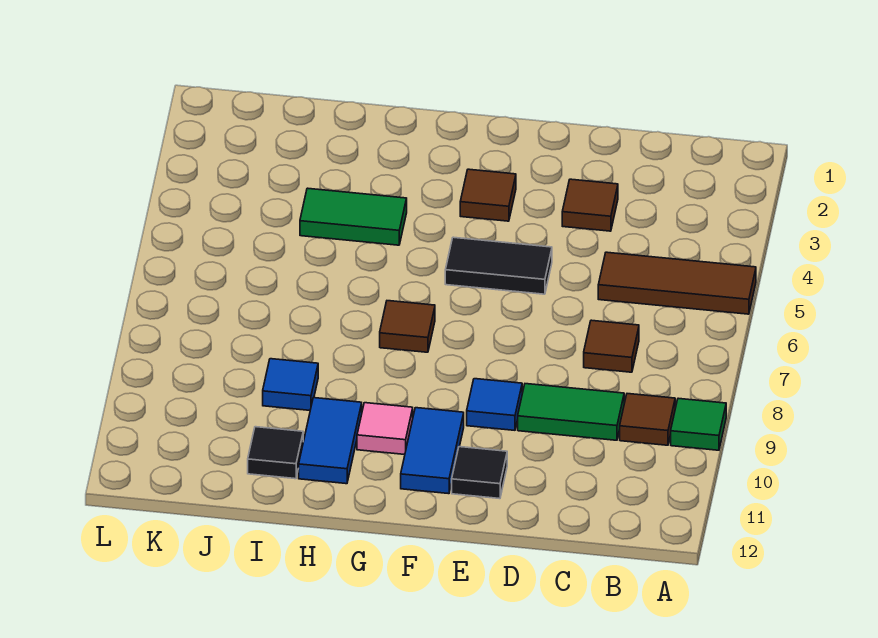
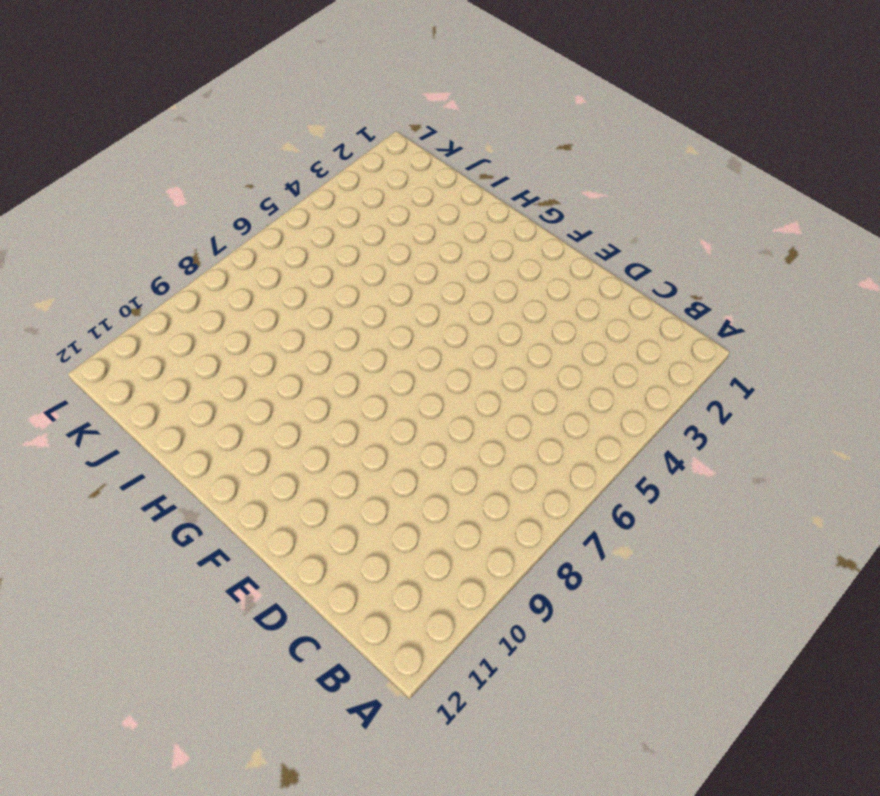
none -> brown tile A5:C5 level 1
none -> green tile A9 level 1
none -> brown tile B9 level 1

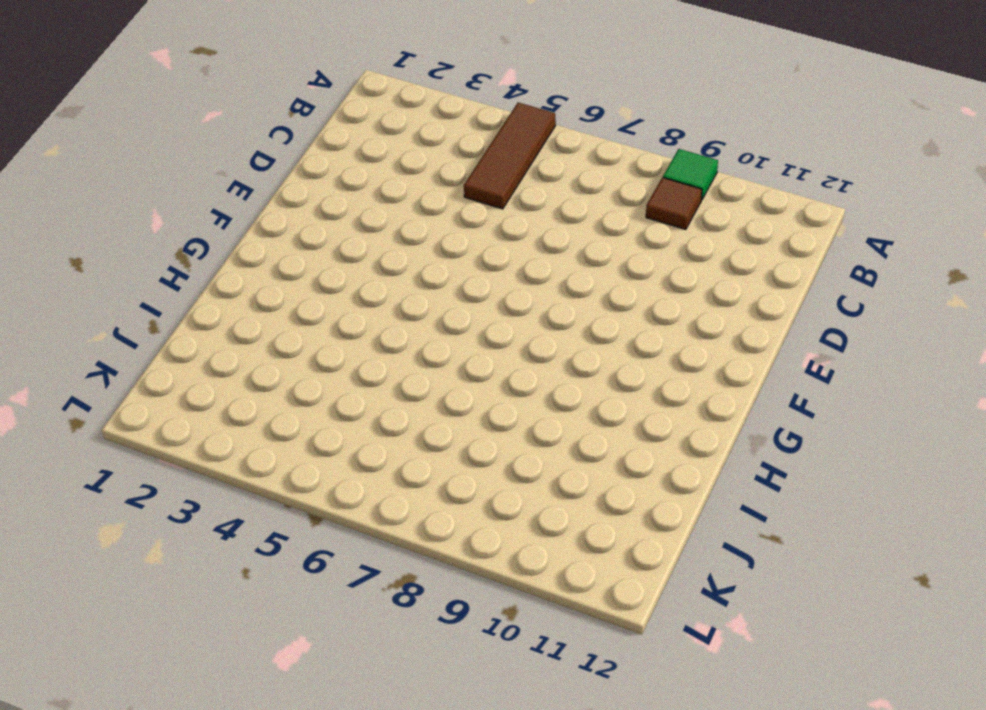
none -> brown tile C7 level 1
none -> green tile C9:D9 level 1
none -> brown tile D3 level 1

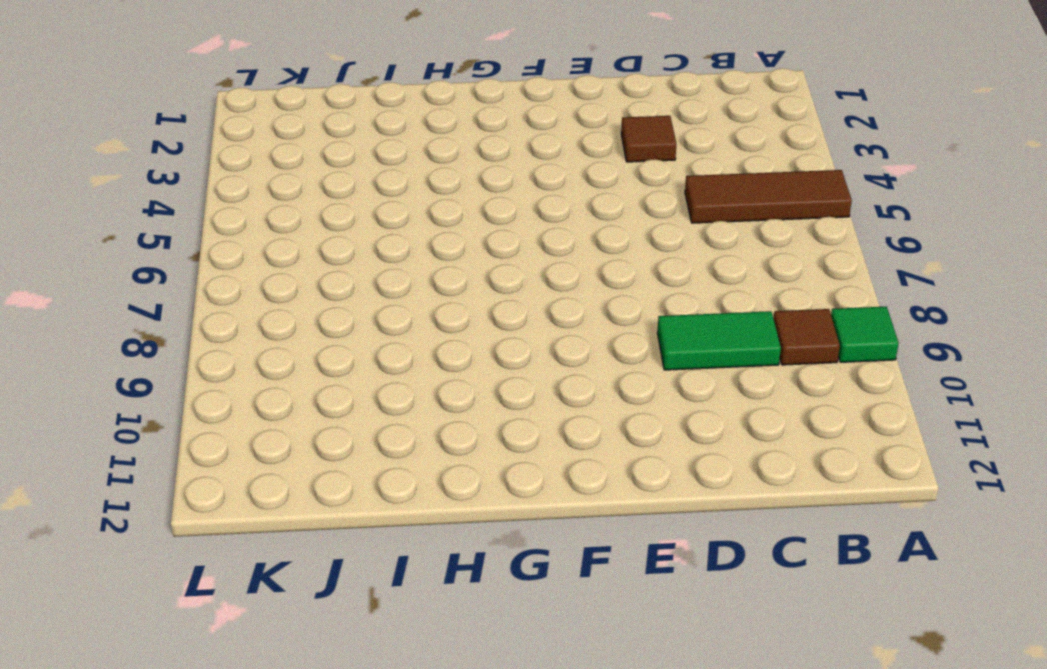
none -> brown tile C7 level 1
none -> black tile E5:F5 level 1
none -> blue tile E9 level 1

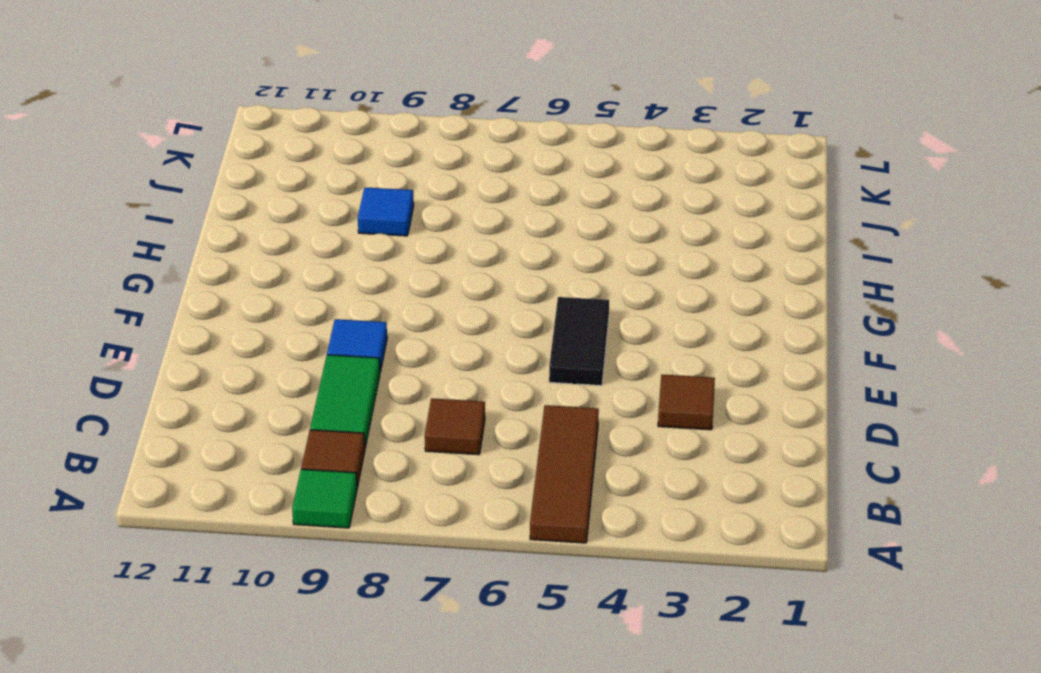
none -> black tile E11 level 1
none -> brown tile F3 level 1
none -> blue tile F10:F11 level 1

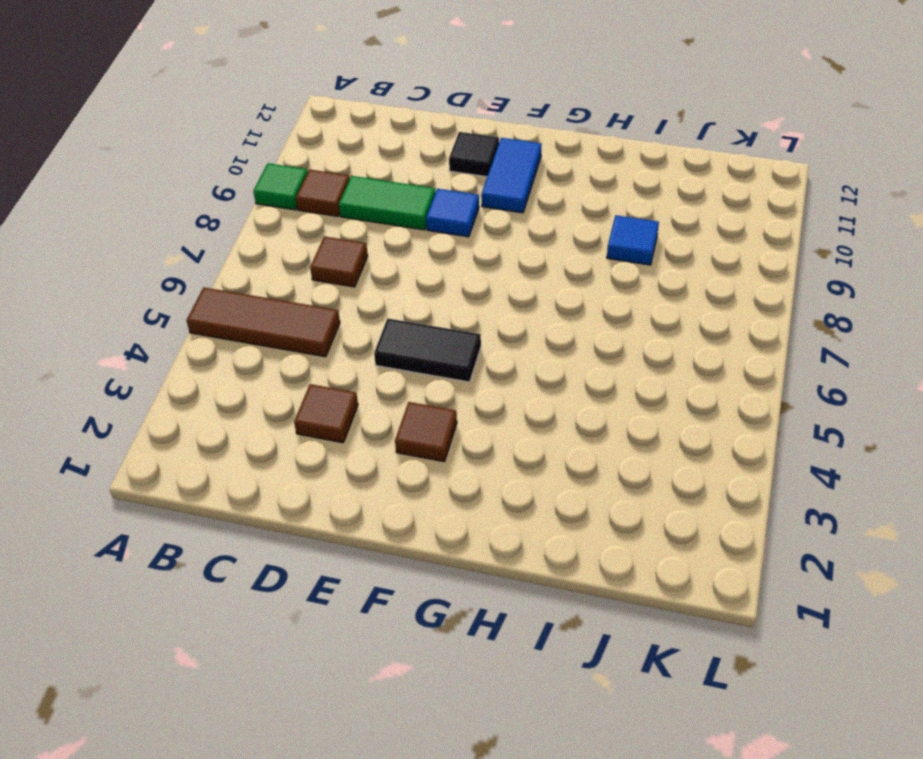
none -> brown tile G7 level 1
none -> pink tile G10 level 1
none -> green tile H4:I4 level 1

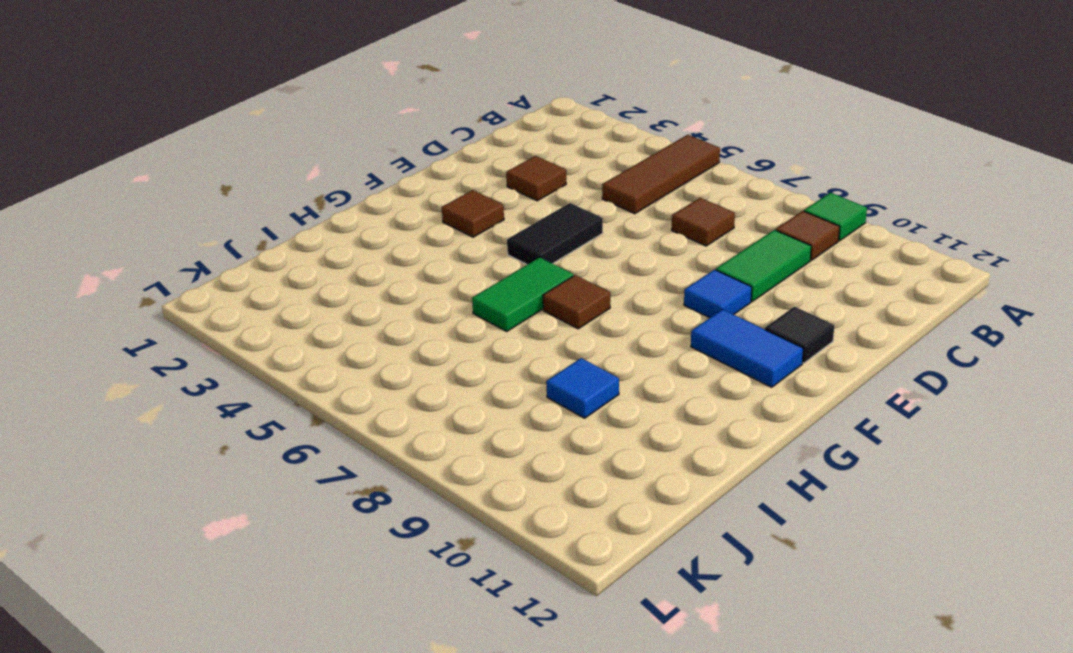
green tile G6:H6 level 1 -> green tile H4:I4 level 1
none -> pink tile G10 level 1
none -> blue tile H10:H11 level 1
none -> black tile I11 level 1

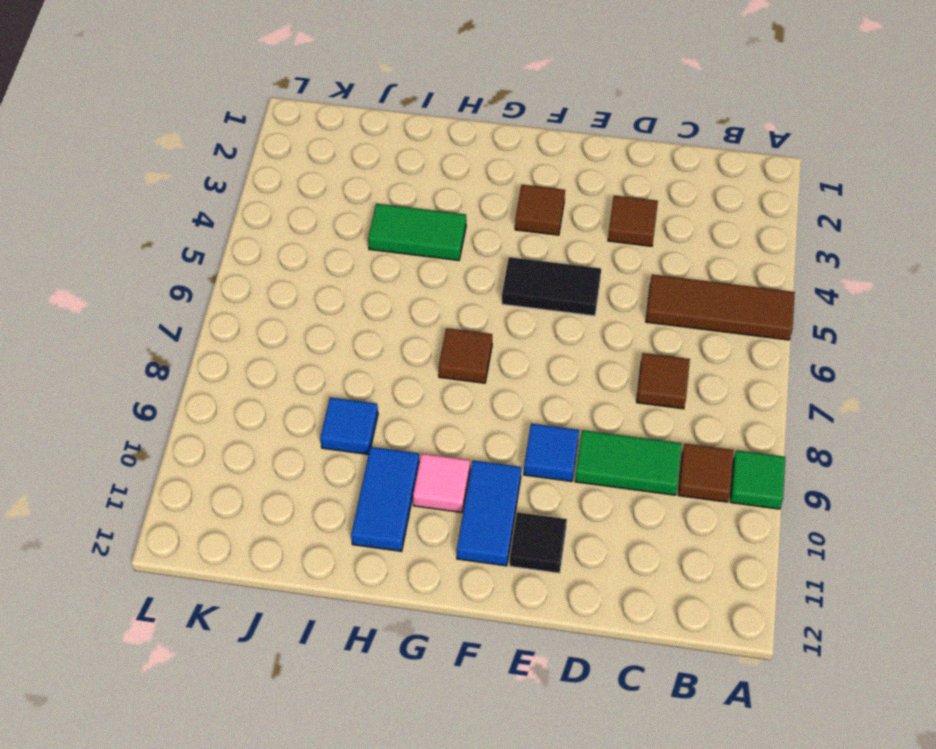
none -> black tile I11 level 1

